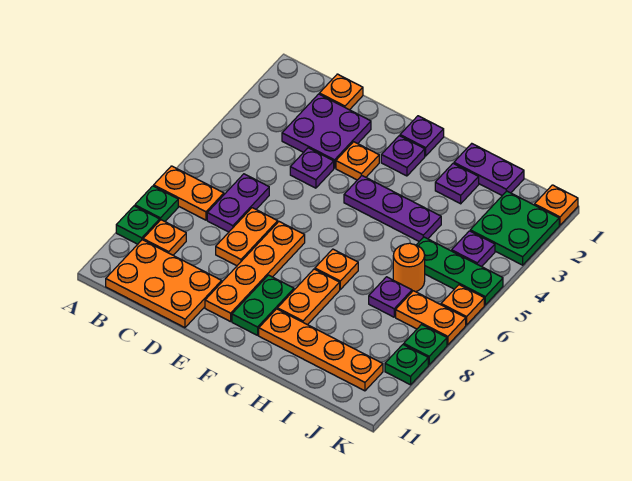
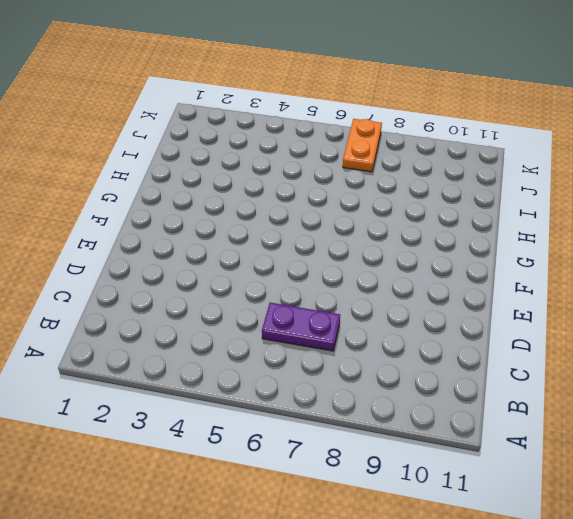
none -> orange plate A7:B7 level 1
none -> green plate A8 level 1
none -> green plate A9 level 1
none -> orange plate B9 level 1

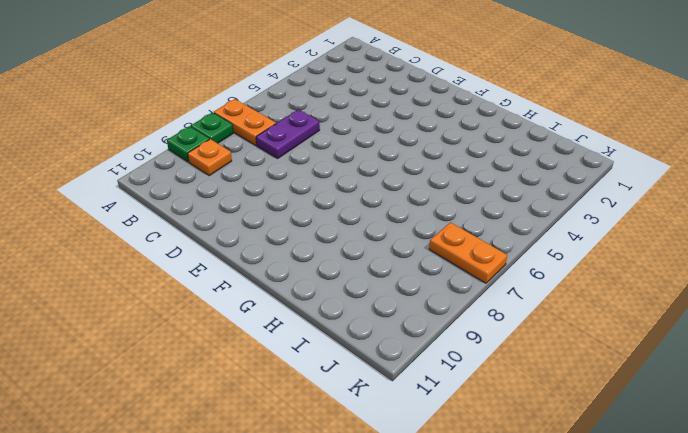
none -> orange plate B10:D11 level 1
none -> orange plate C1 level 1
none -> purple plate C2:D3 level 1
none -> purple plate D4 level 1

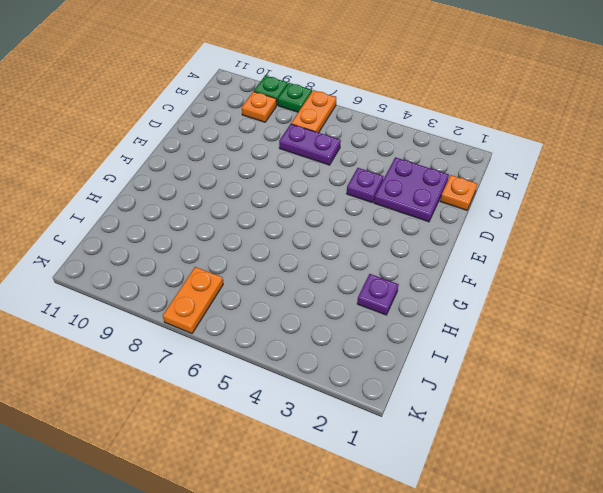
none -> orange plate B10:D11 level 1
none -> orange plate D7:D8 level 1
none -> orange plate E3 level 1
none -> orange plate E7:E10 level 1

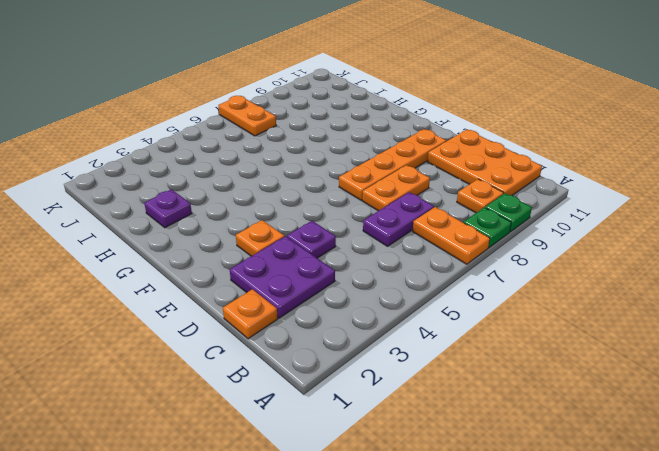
none -> purple plate F1 level 1
none -> purple plate F2 level 1
none -> purple plate F4:H4 level 1
none -> green plate F9:F10 level 1

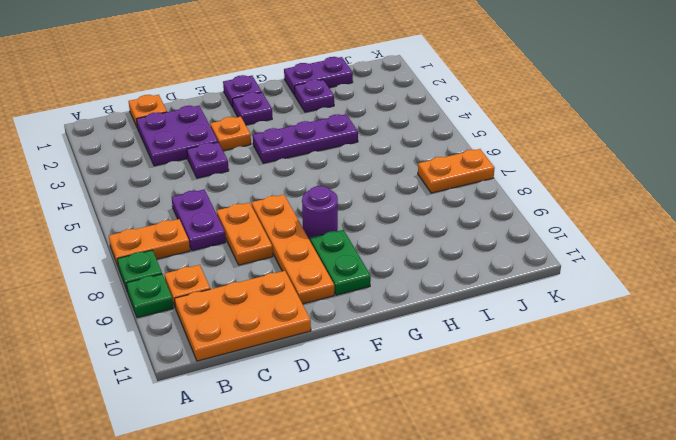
purple round brick F8 level 1 -> none
none -> orange plate G7 level 1
none -> orange plate G8:G9 level 1
none -> orange plate G10:J10 level 1
none -> green plate I5:K5 level 1

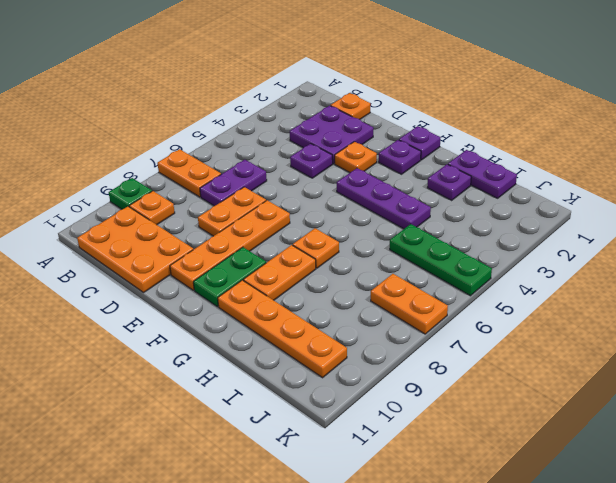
none -> green plate A8 level 1
none -> orange round brick I6 level 1
none -> purple plate I7 level 1
none -> green plate J2:K3 level 1

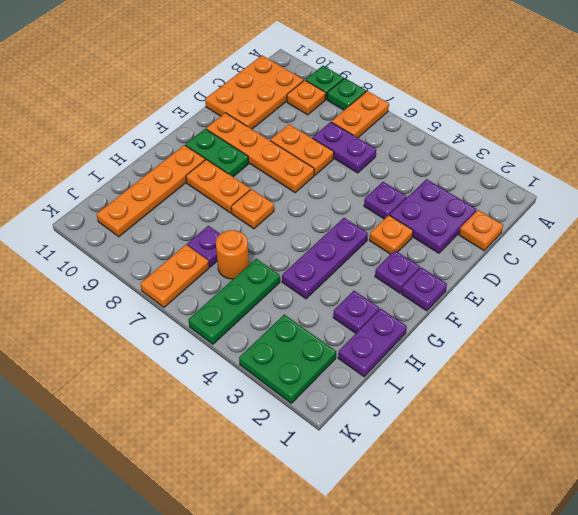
none -> purple plate J4 level 1
none -> orange plate K1 level 1
none -> orange plate K6 level 1
none -> green plate K8 level 1

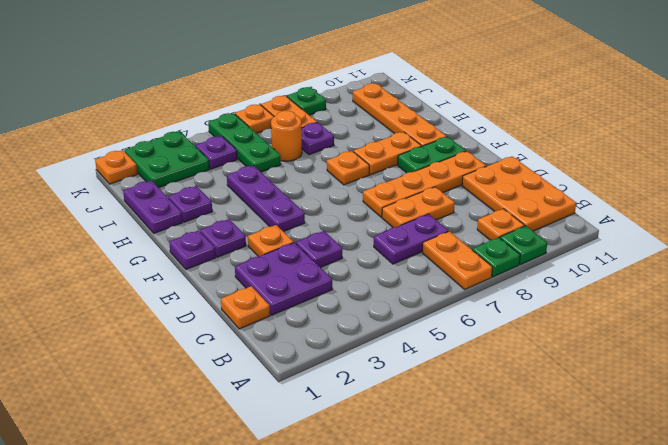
none -> green plate K9 level 1

